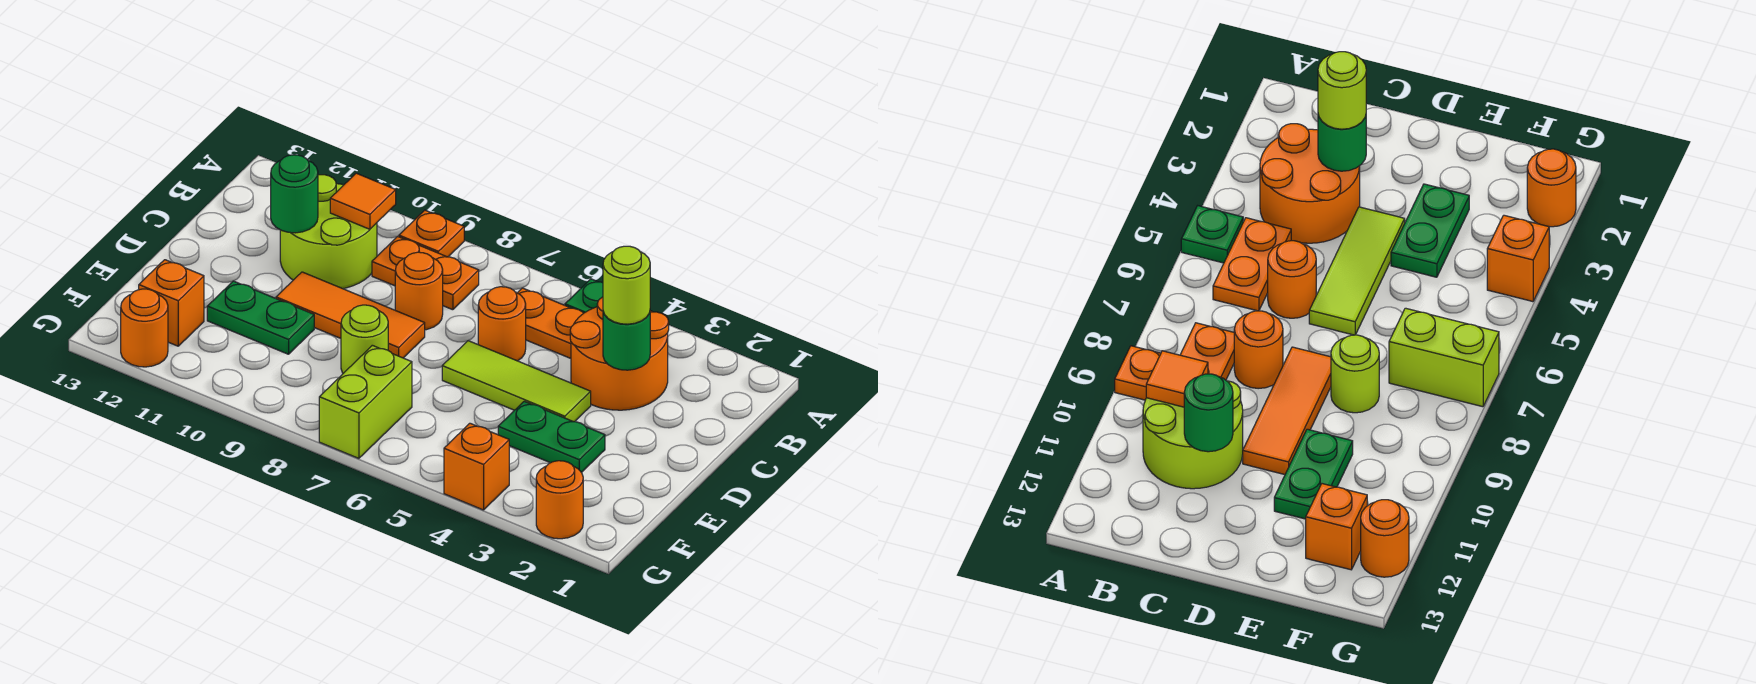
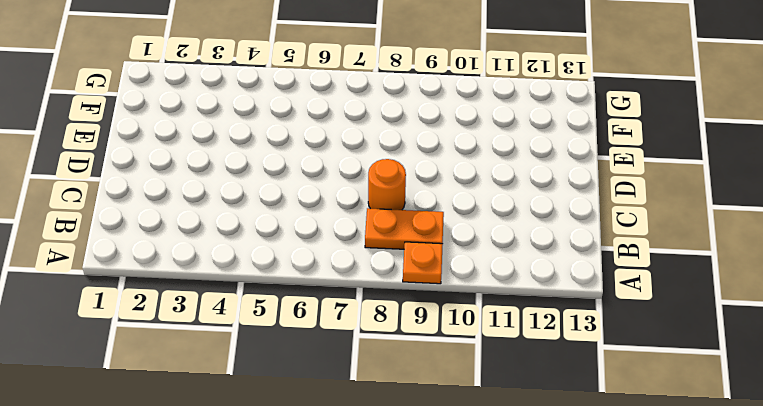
none -> green plate A5 level 1
none -> orange round brick B3:C4 level 1
none -> orange plate B5:B6 level 1

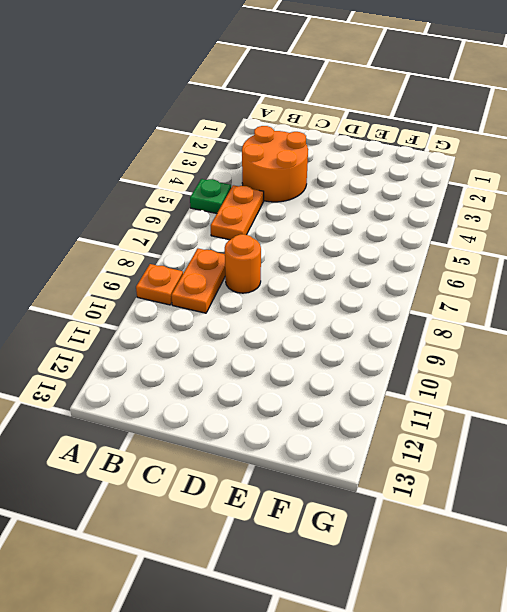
none -> lime round brick B10:C11 level 1
none -> orange round brick C6 level 1
none -> lime tile D4:D6 level 1

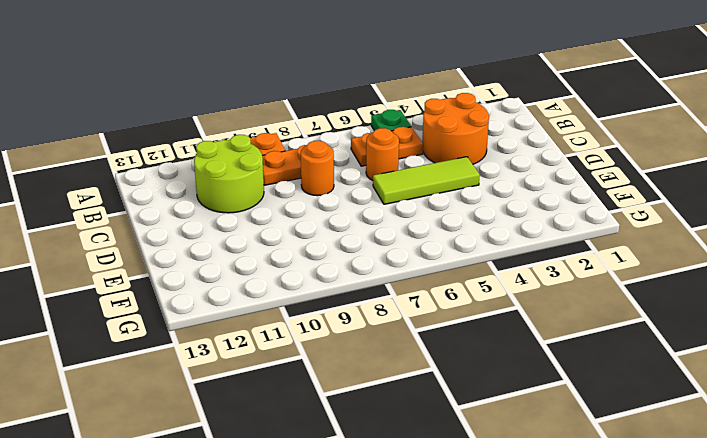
none -> orange tile D8:D10 level 1
none -> green plate E3:E4 level 1
none -> lime round brick E8 level 1

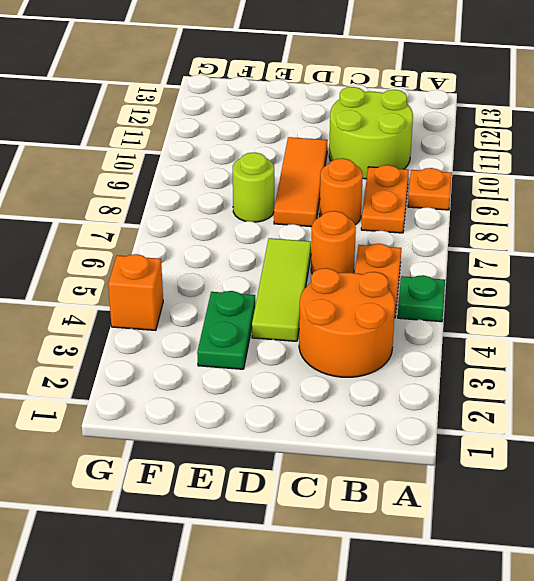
none -> green plate E10:E11 level 1
none -> lime brick F7:G7 level 1
none -> orange brick F12 level 1

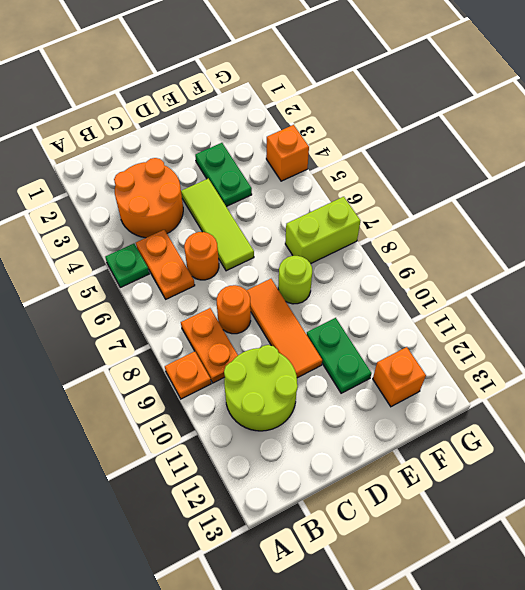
none -> orange round brick G2 level 1
none -> orange round brick G12 level 1
none -> orange tile B10 level 2

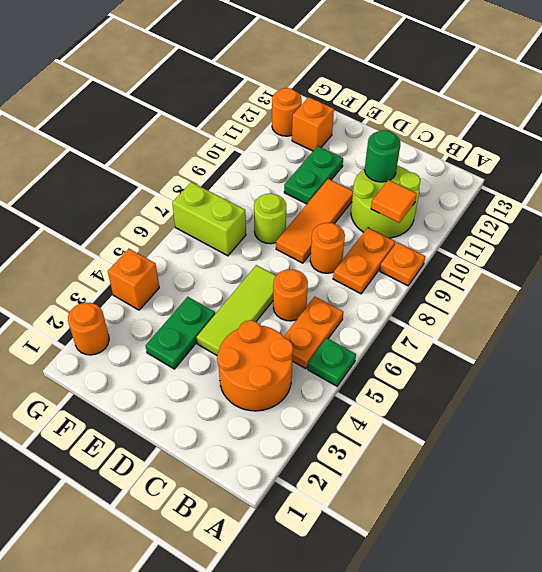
none -> green round brick C3 level 2
none -> lime round brick C3 level 3

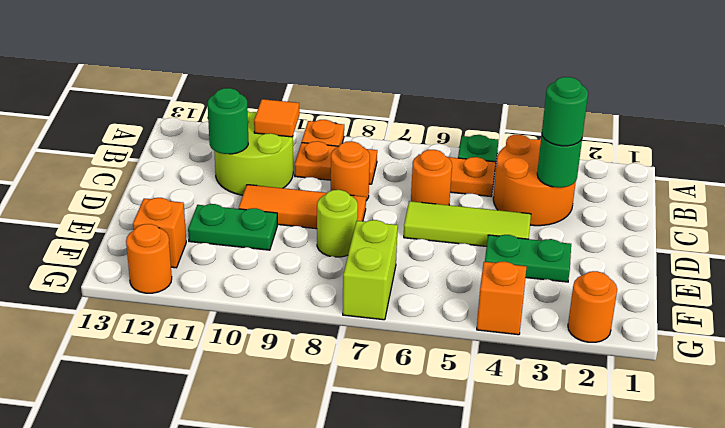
green round brick C3 level 3 -> lime round brick C3 level 3

